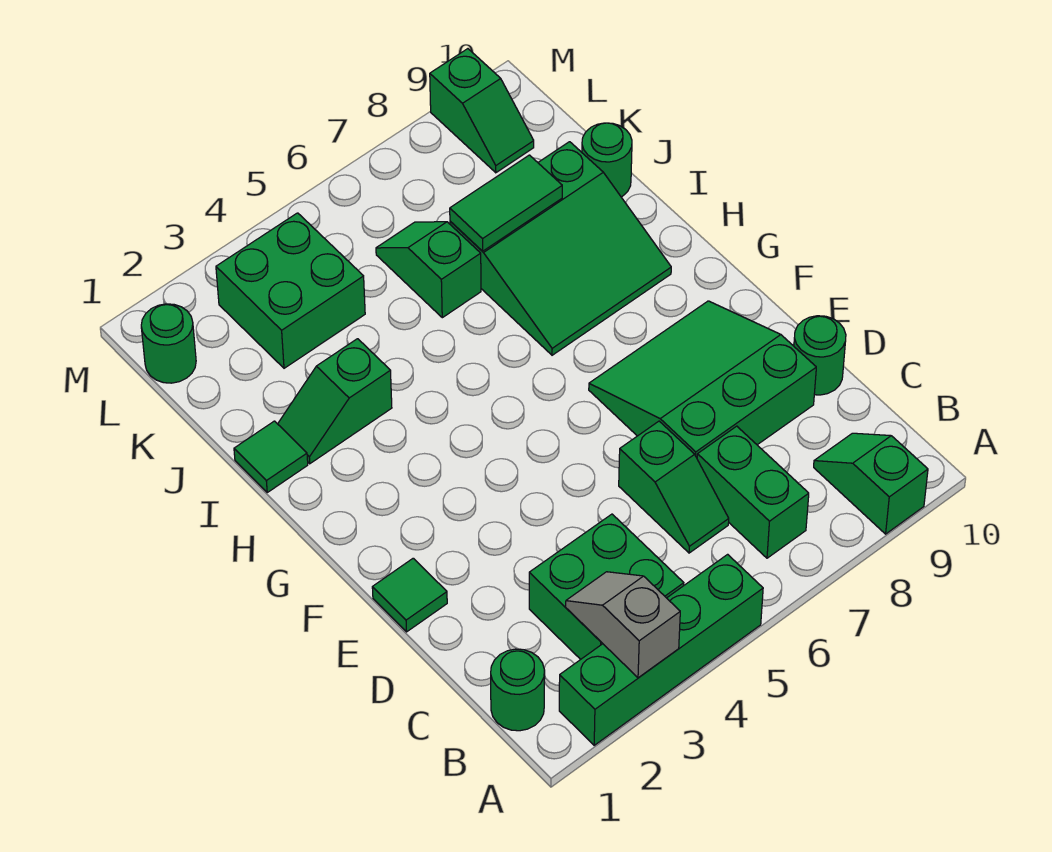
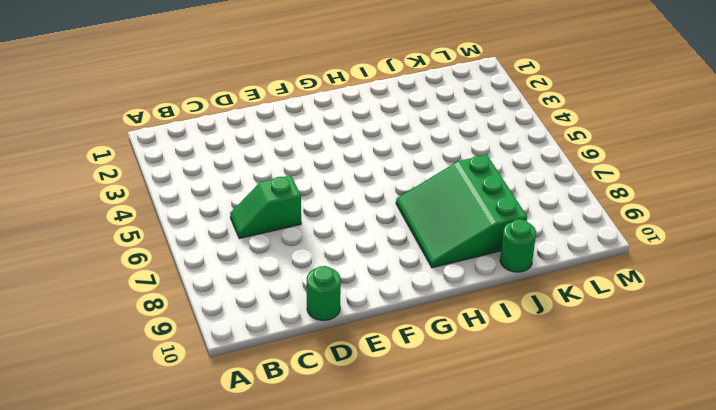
none -> green brick A2:A5 level 1
none -> green slope A9:B9 level 1 top A
none -> green round brick B1 level 1

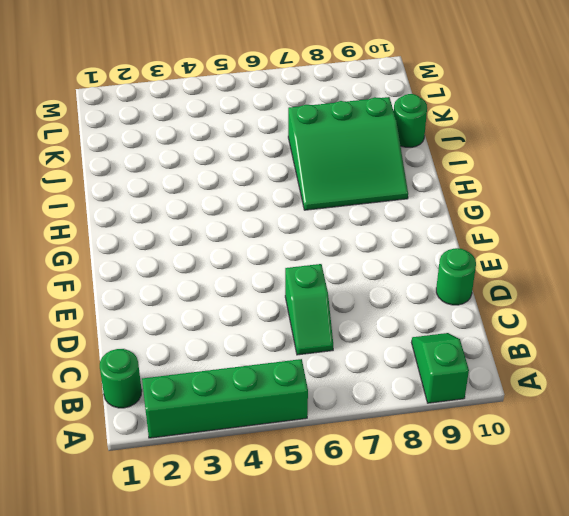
none -> green brick B3:C4 level 1
none -> green brick B7:C7 level 1
none -> green slope D7:F9 level 1 top D

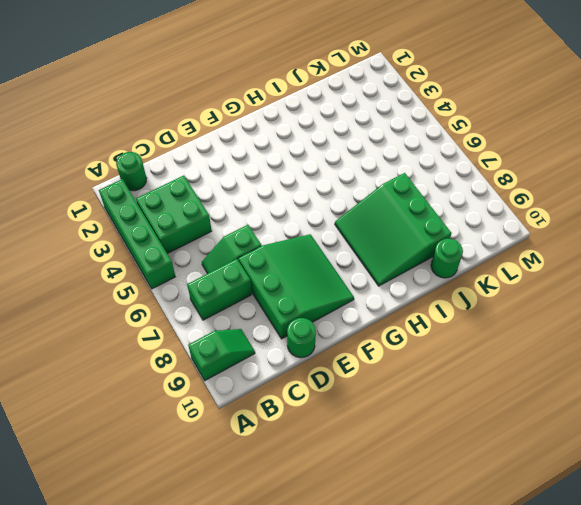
none -> green tile E1 level 1
none -> green tile I1 level 1
none -> green slope I2:I3 level 1 top 3

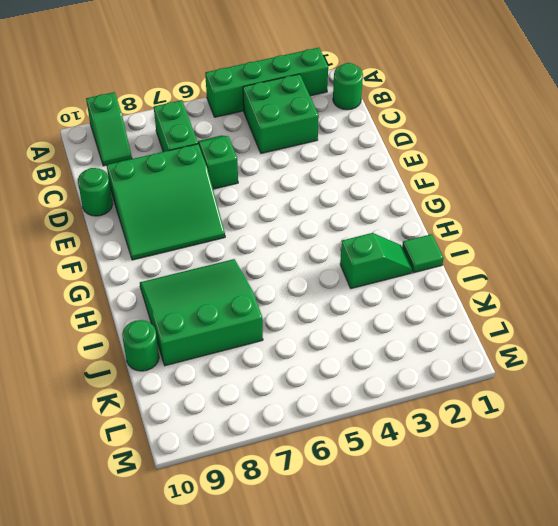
none -> green tile E1 level 1
none -> green slope J6:K6 level 1 top J
none -> green brick K3:L4 level 1

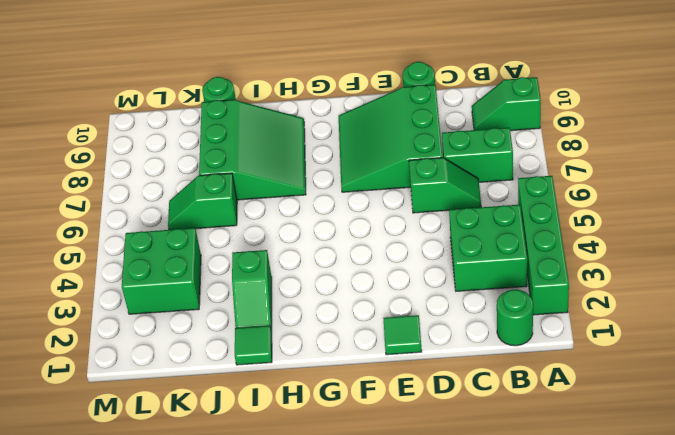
none -> green round brick L1 level 1
none -> green slope L9:M9 level 1 top M
none -> grey slope A3:B3 level 2 top A

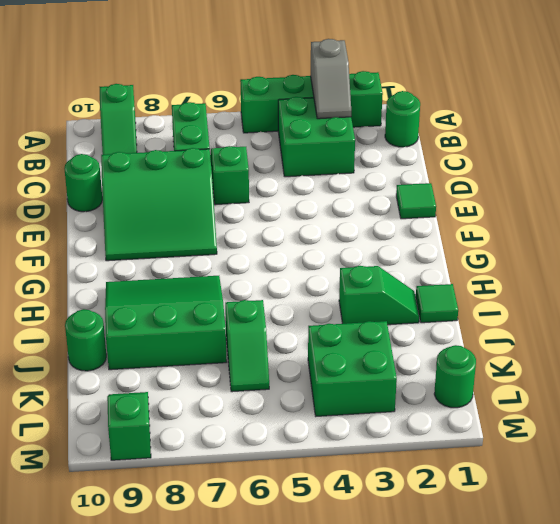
none -> green tile J7:J8 level 2

